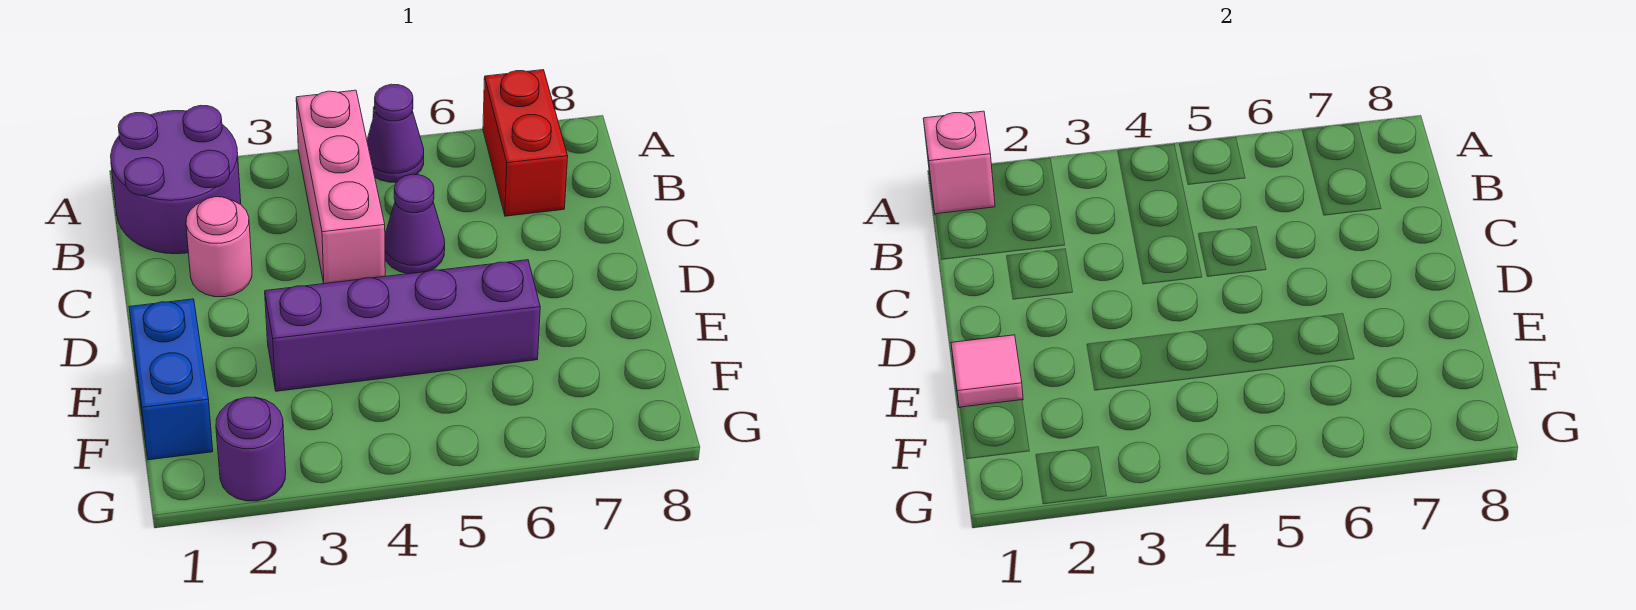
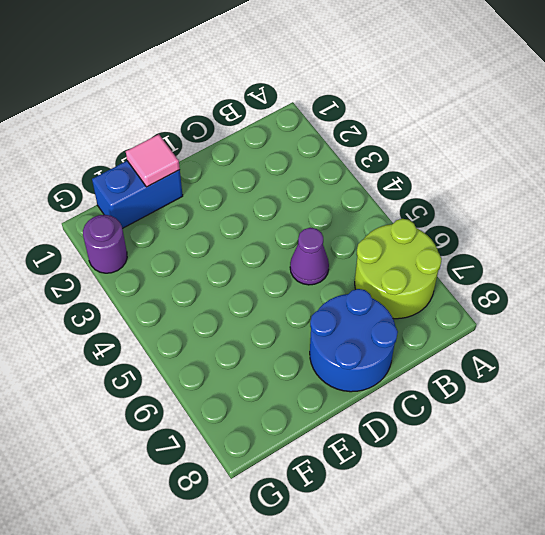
lime round brick A6:B7 level 1 -> red brick A7:B7 level 1
blue round brick C7:D8 level 1 -> none
none -> purple round brick A1:B2 level 1
none -> pink brick A4:C4 level 1

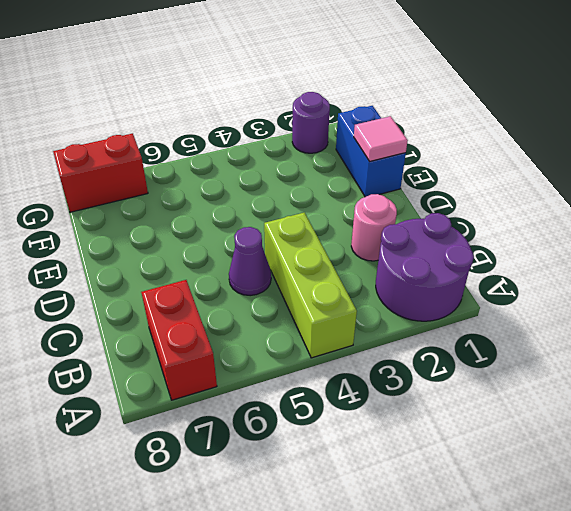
lime brick A4:C4 level 1 -> pink brick A4:C4 level 1
red brick G7:G8 level 1 -> none
none -> purple cone A5 level 1
none -> purple brick E3:E6 level 1

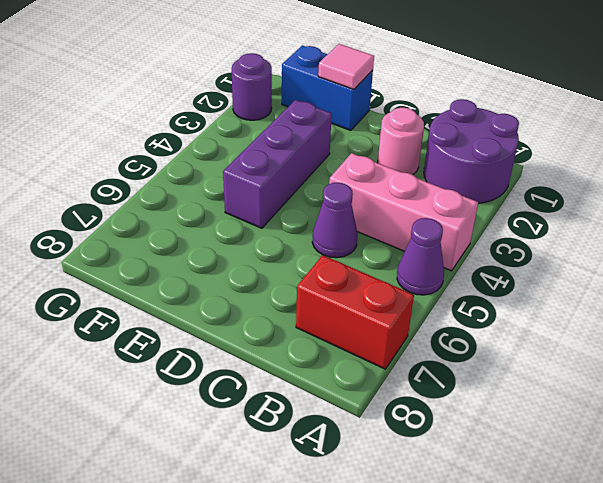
purple brick E3:E5 level 1 -> purple brick E3:E6 level 1
none -> pink brick A1 level 2

